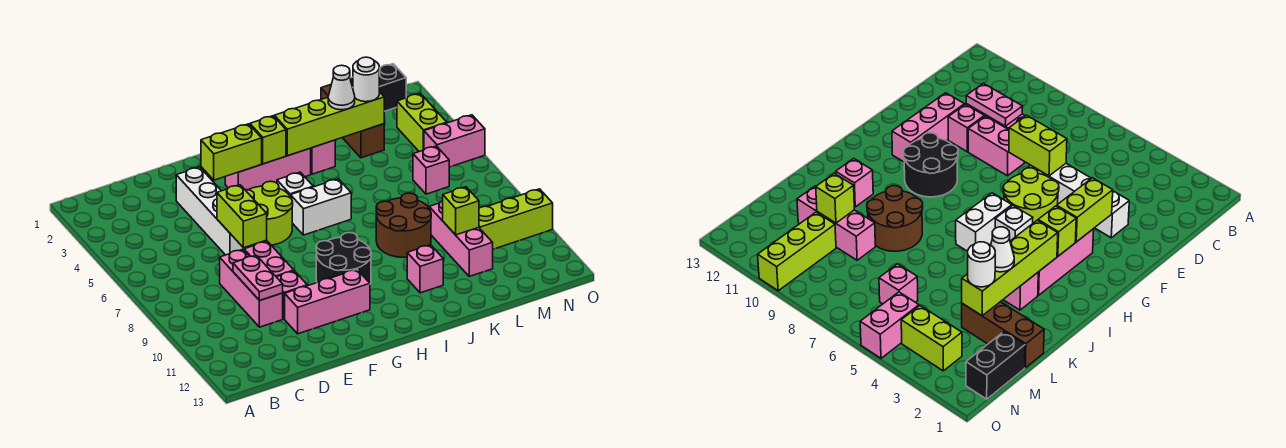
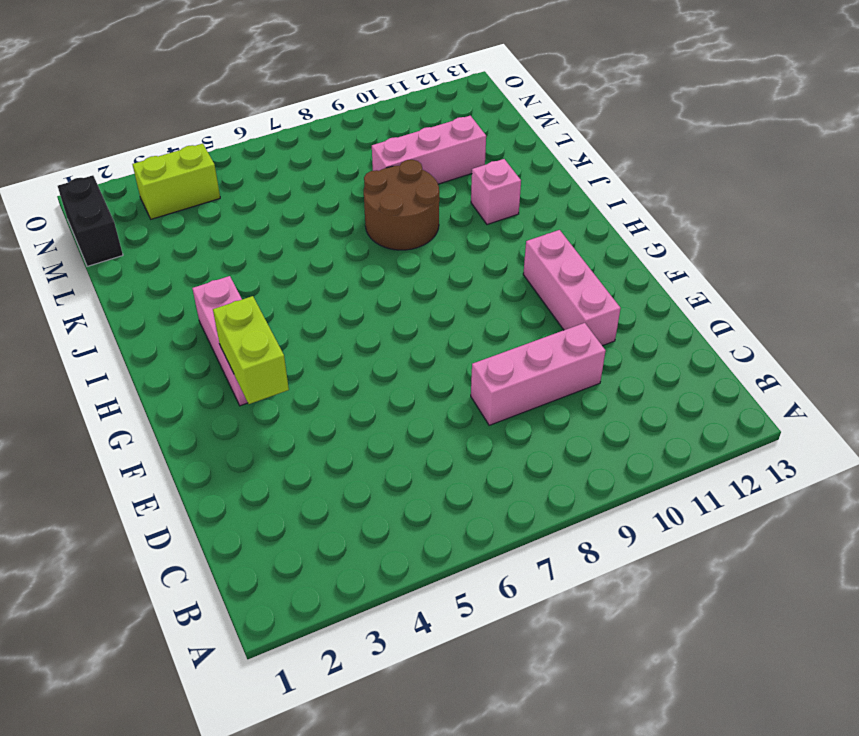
none -> white brick E3:E6 level 1
none -> pink brick E8:E9 level 1
none -> pink brick E10 level 1

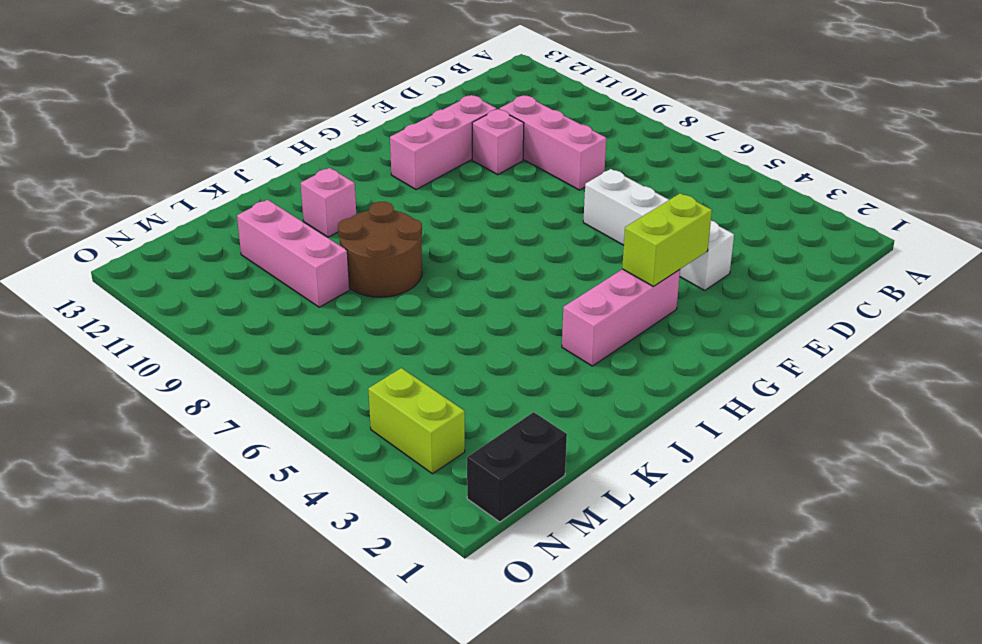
none -> pink brick E8:E9 level 1
none -> lime round brick F5:G6 level 1
none -> black round brick G9:H10 level 1

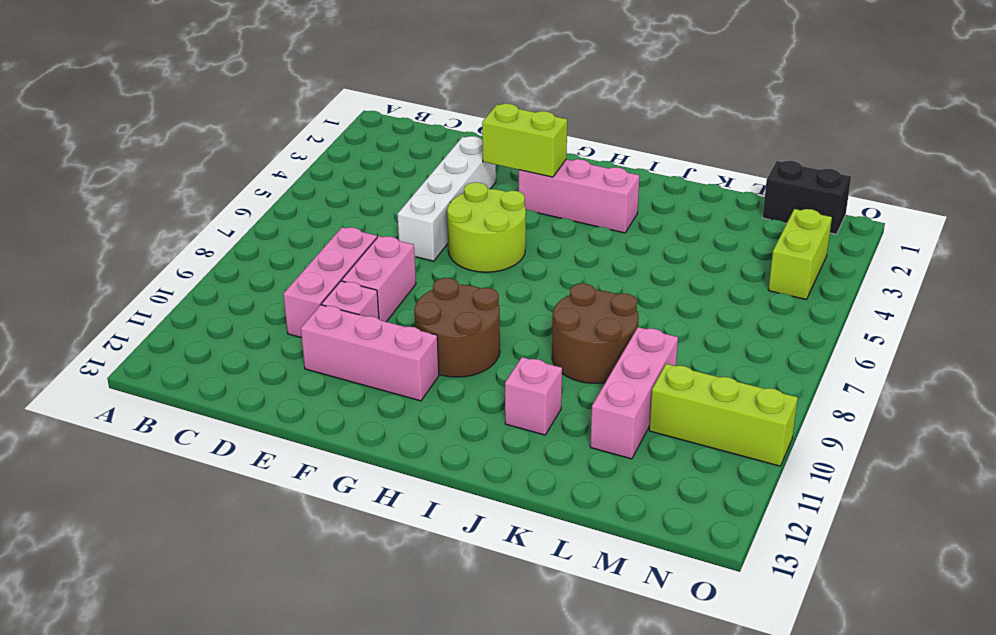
brown round brick G9:H10 level 1 -> black round brick G9:H10 level 1
none -> white brick H5 level 1
none -> white brick H6:I6 level 1
none -> pink brick J3 level 1

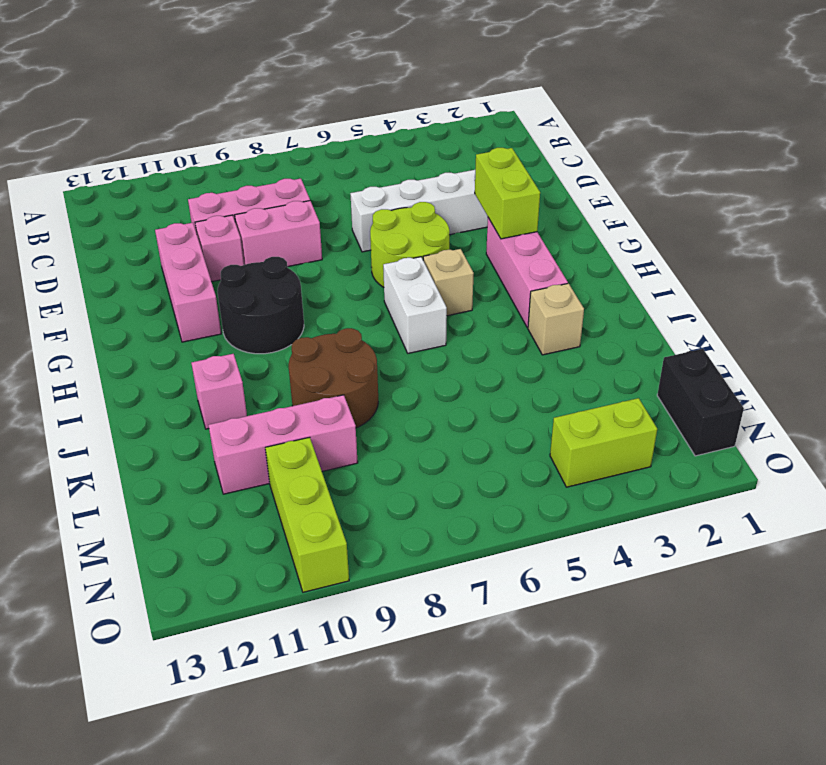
tan brick H5 level 1 -> white brick H5 level 1
tan brick J3 level 1 -> pink brick J3 level 1
none -> brown brick L1:L3 level 1
none -> pink brick M6 level 1
none -> pink brick N5:O5 level 1

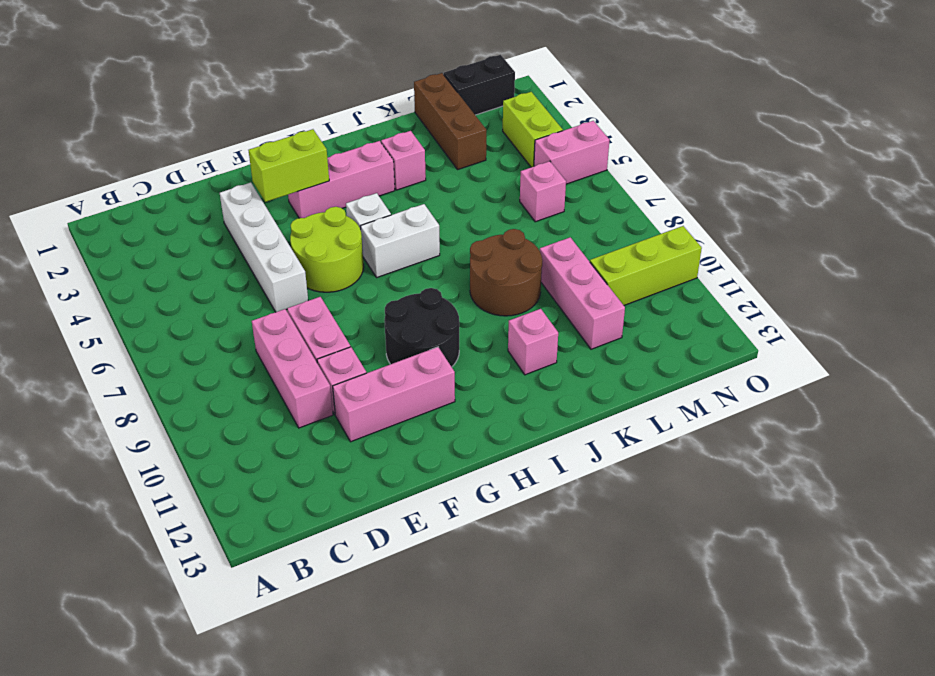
none -> pink plate D9:D10 level 2
none -> lime brick E6:E7 level 2
none -> lime brick H3 level 2

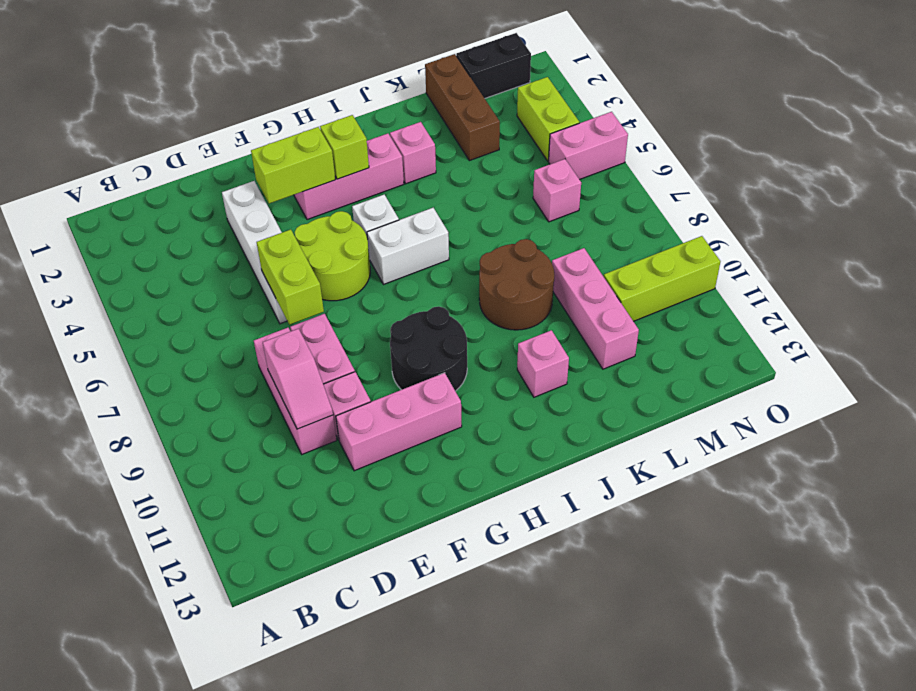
pink slope D9:D10 level 2 top 9 -> pink plate D9:D10 level 2
none -> lime brick I3:L3 level 2
none -> lime brick L10 level 2
none -> white cone K3 level 3

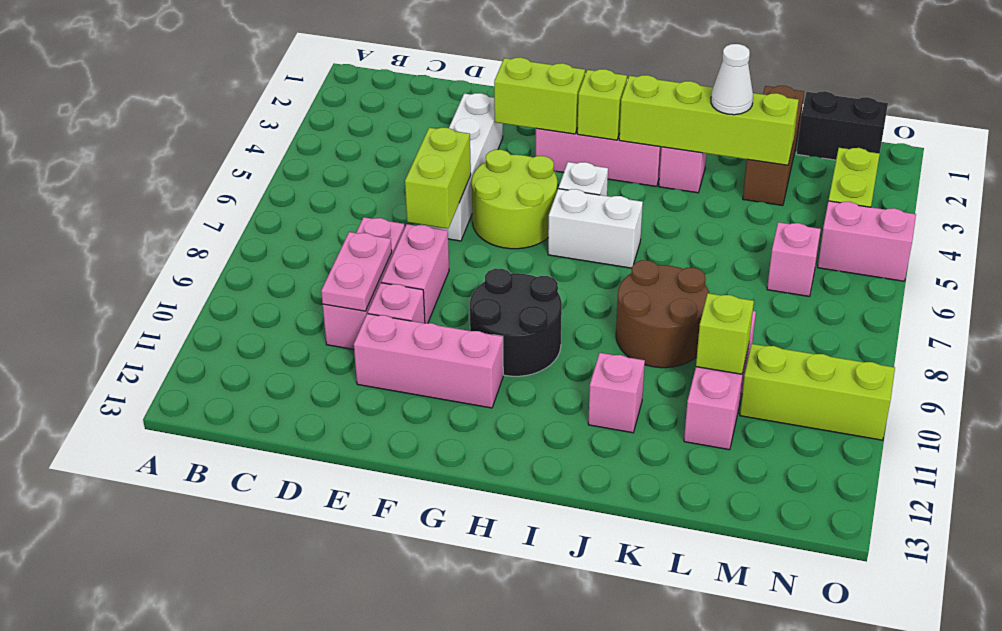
none -> white round brick L3 level 3

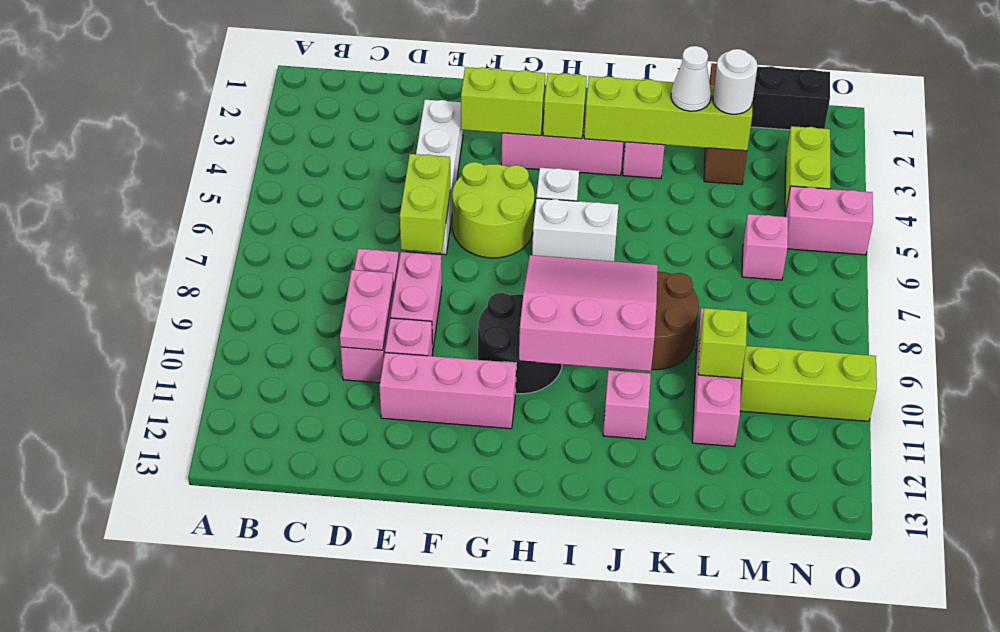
pink slope H8:J10 level 2 top 10 -> none

